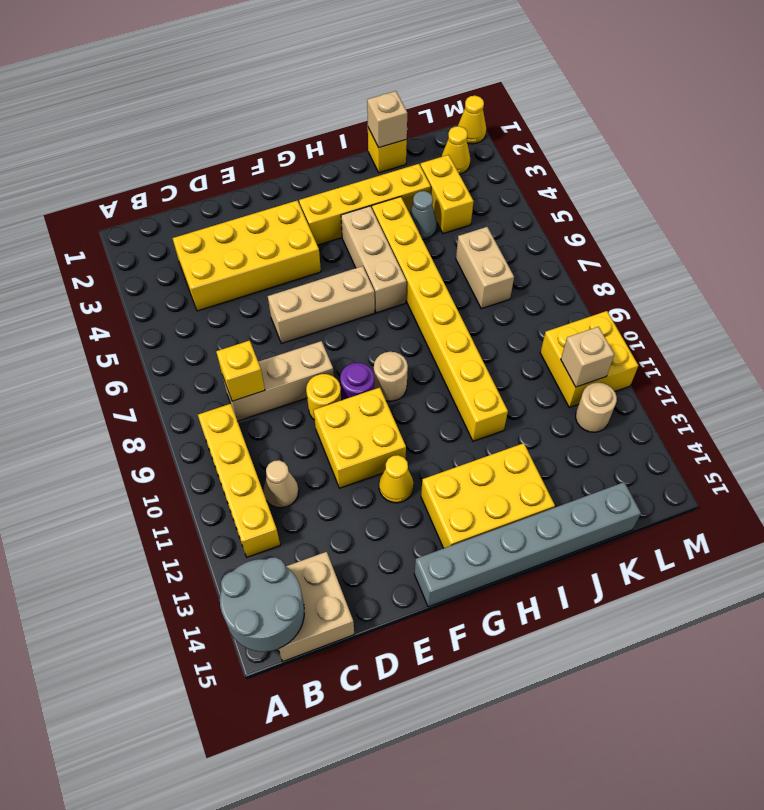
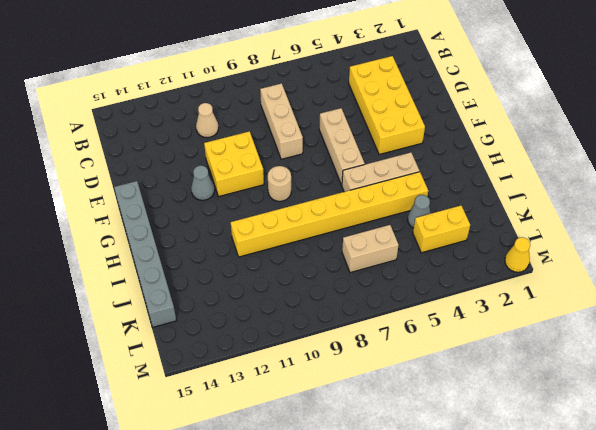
grey cone F12 level 1 -> yellow cone F12 level 1
none -> yellow brick B9:B12 level 1
none -> tan brick B14:C15 level 1
none -> yellow round brick E9 level 1

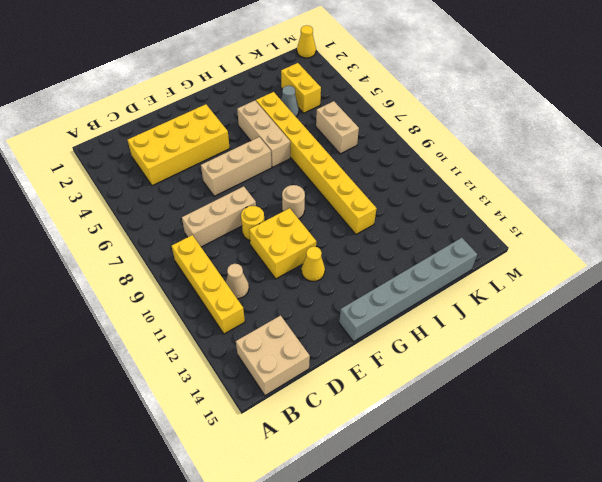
none -> purple round brick F9 level 1
none -> yellow brick G3:J3 level 1
none -> yellow brick G13:I14 level 1

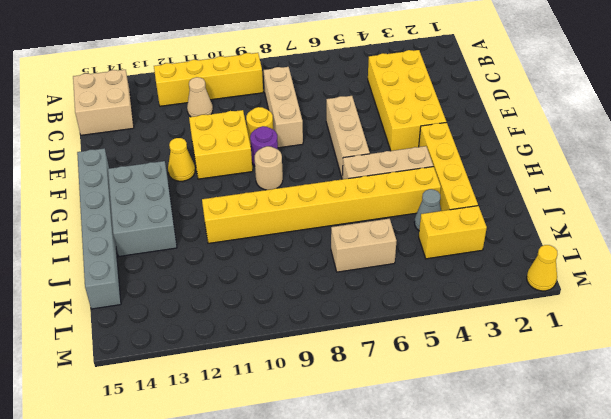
grey brick G13:I14 level 1 -> yellow brick G13:I14 level 1
none -> yellow brick J1 level 1
none -> yellow cone L2 level 1
none -> yellow brick L10:M11 level 1

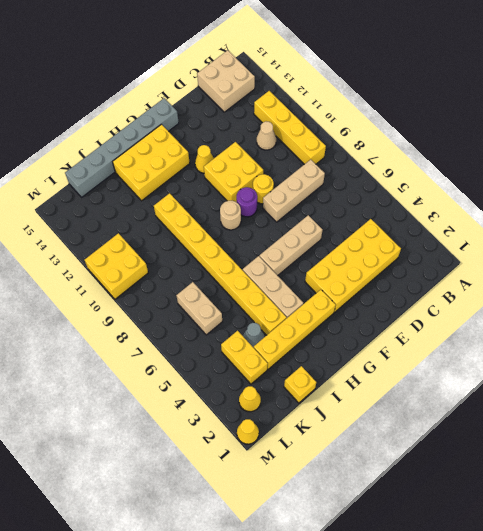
none -> tan round brick L12 level 1
none -> grey round brick A14:B15 level 2
none -> yellow brick C8 level 2

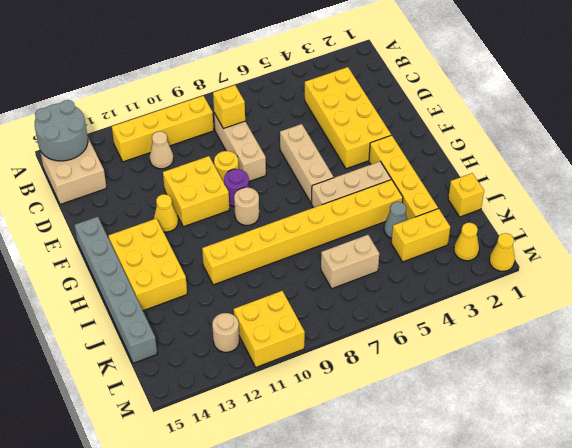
none -> tan brick J1 level 2
none -> tan brick L11 level 2

